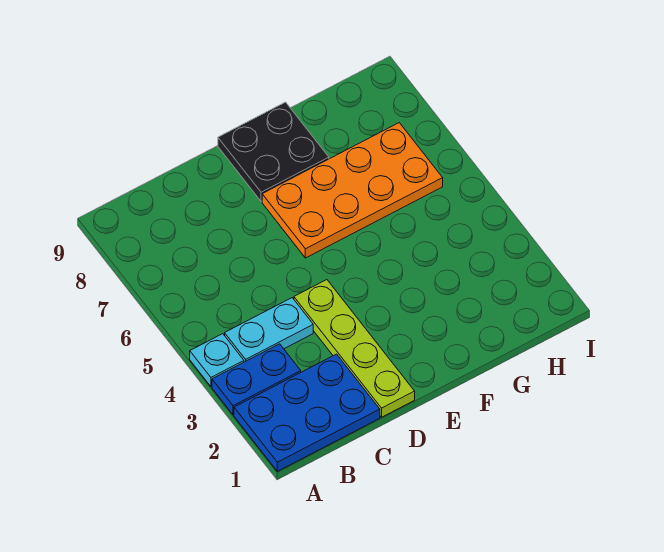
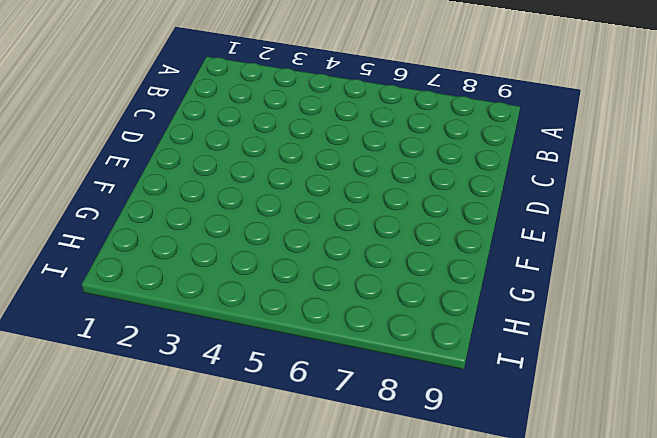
none -> blue plate A1:C2 level 1
none -> blue plate A3:B3 level 1

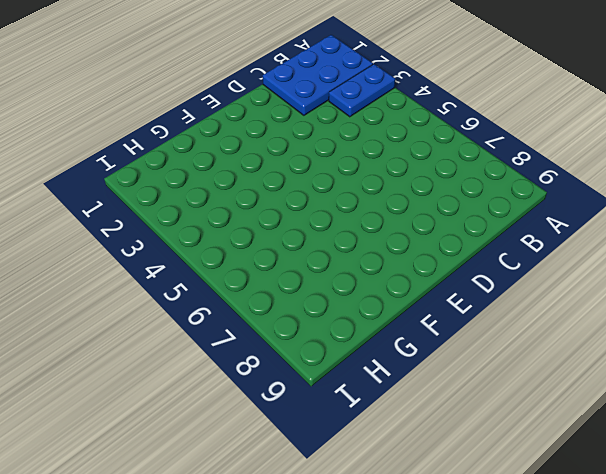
none -> cyan plate A4 level 1
none -> cyan plate B4:C4 level 1

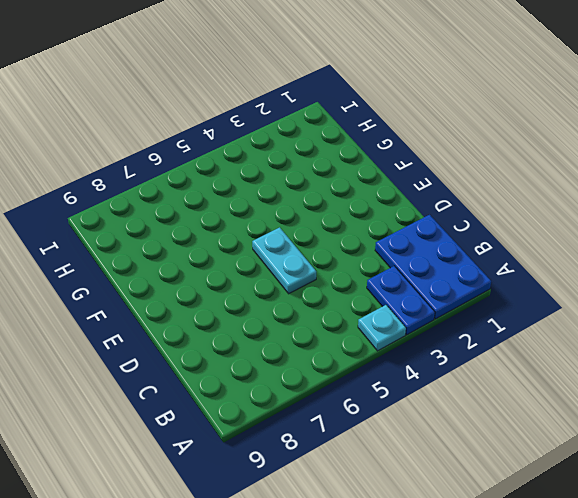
cyan plate D5:E5 level 1 -> cyan plate B4:C4 level 1
none -> lime plate D1:D4 level 1
none -> orange plate E6:H7 level 1

